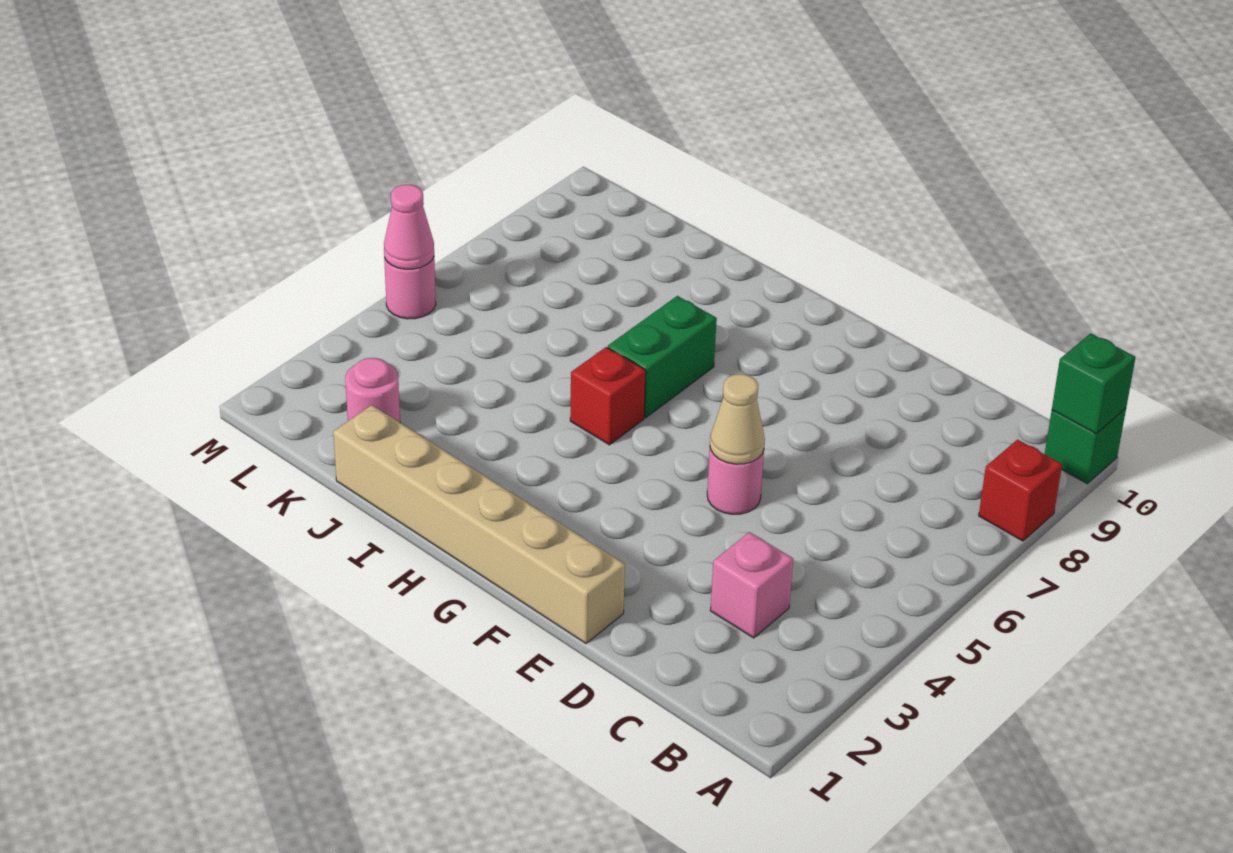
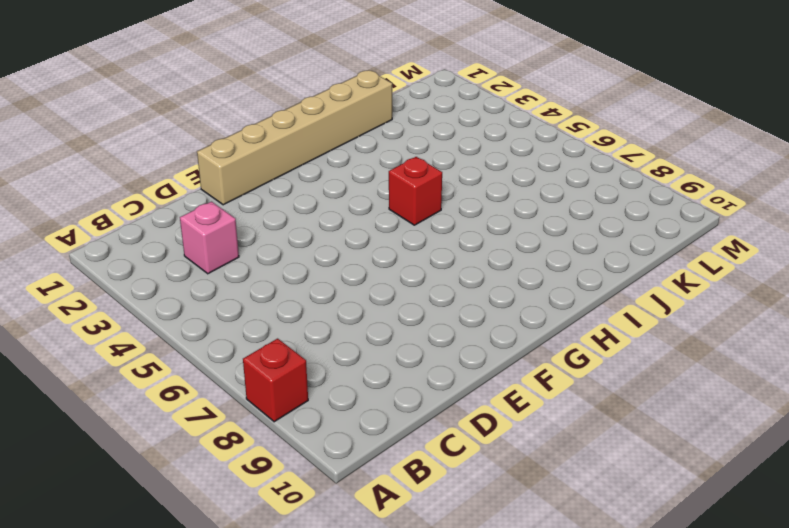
none -> green brick A10 level 1
none -> pink round brick E5 level 1
none -> green brick H6:H7 level 1

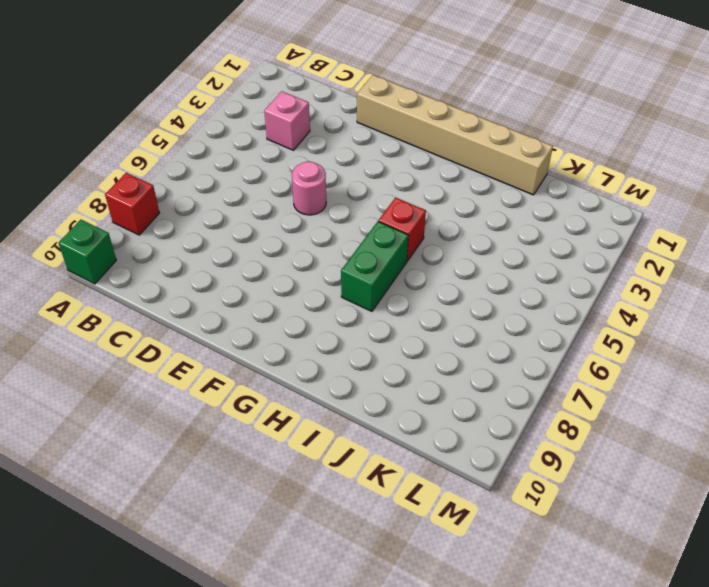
none -> pink round brick K2 level 1
none -> pink round brick M5 level 1
none -> green brick A10 level 2

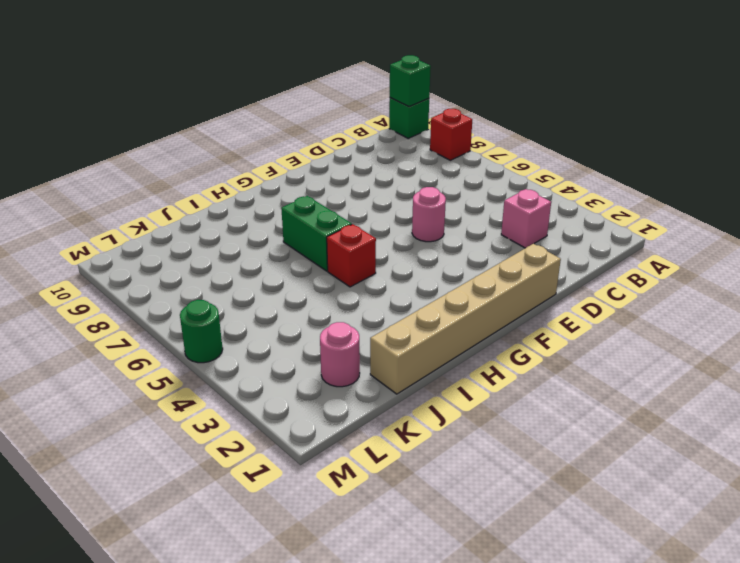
green round brick M5 level 1 -> pink round brick M5 level 1
none -> tan cone E5 level 2
none -> pink cone M5 level 2

